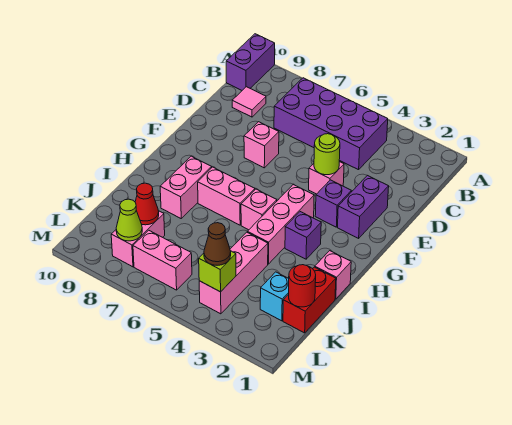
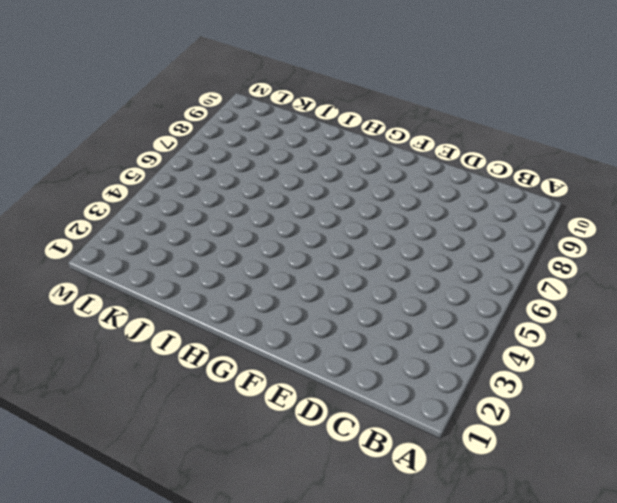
none -> purple brick A10:B10 level 1
none -> purple brick B4:C7 level 1
none -> pink tile C9 level 1

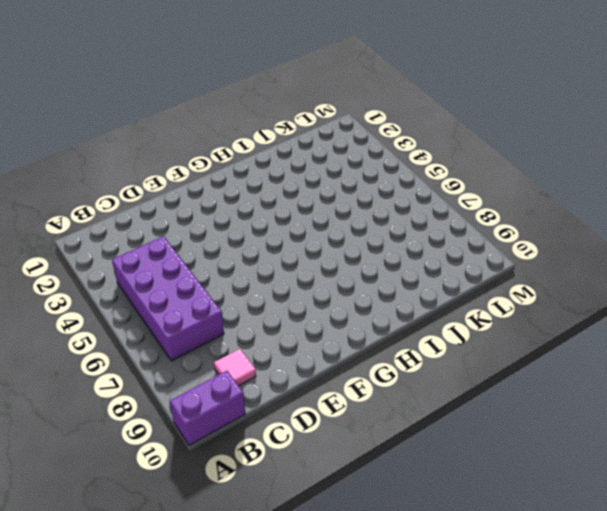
none -> purple brick E2:F2 level 1
none -> pink brick E4 level 1
none -> pink brick E7 level 1

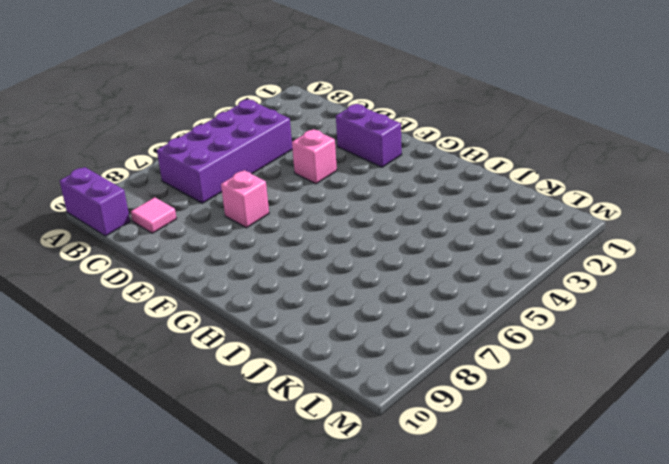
none -> purple brick F3 level 1
none -> pink brick G4:I4 level 1
none -> purple brick H3 level 1

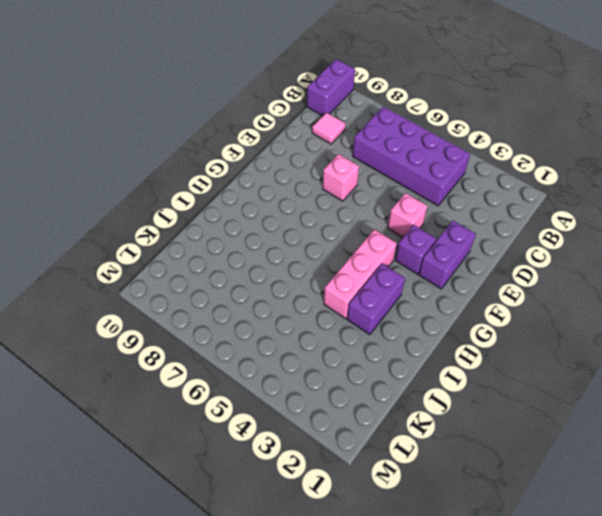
purple brick H3:I3 level 1 -> purple brick H3 level 1
none -> pink brick H5 level 1
none -> pink brick H6:H7 level 1
none -> pink brick H8:I8 level 1

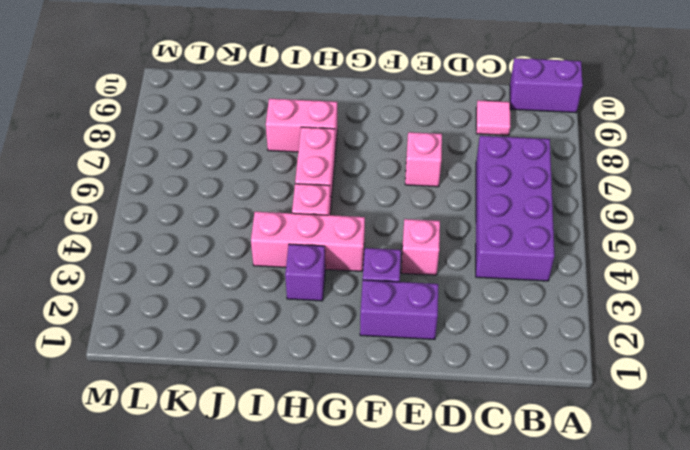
none -> pink brick I1 level 1
none -> red brick J1:K1 level 1
none -> pink brick J4:L4 level 1

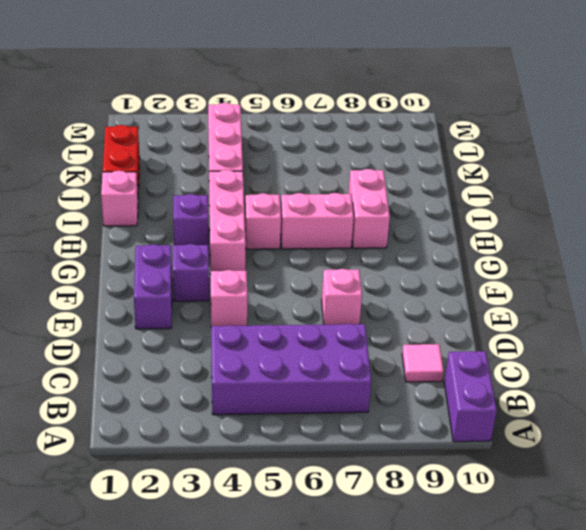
none -> cyan brick K2 level 1
none -> pink brick K8:L8 level 1
none -> pink brick L6:L7 level 1

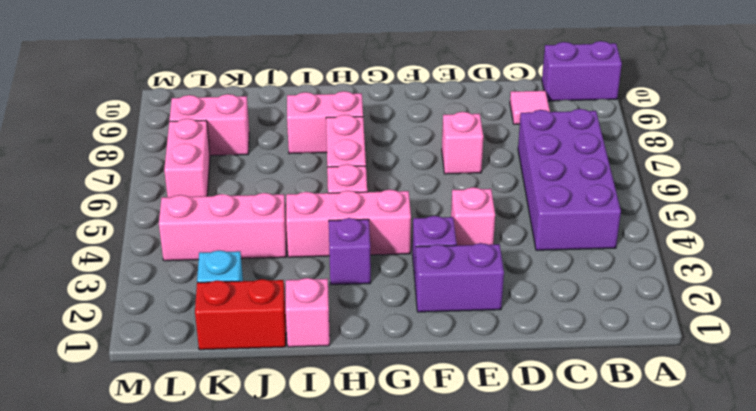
none -> lime round brick E4 level 2
none -> red round brick K1 level 2
none -> red cone K8 level 2

